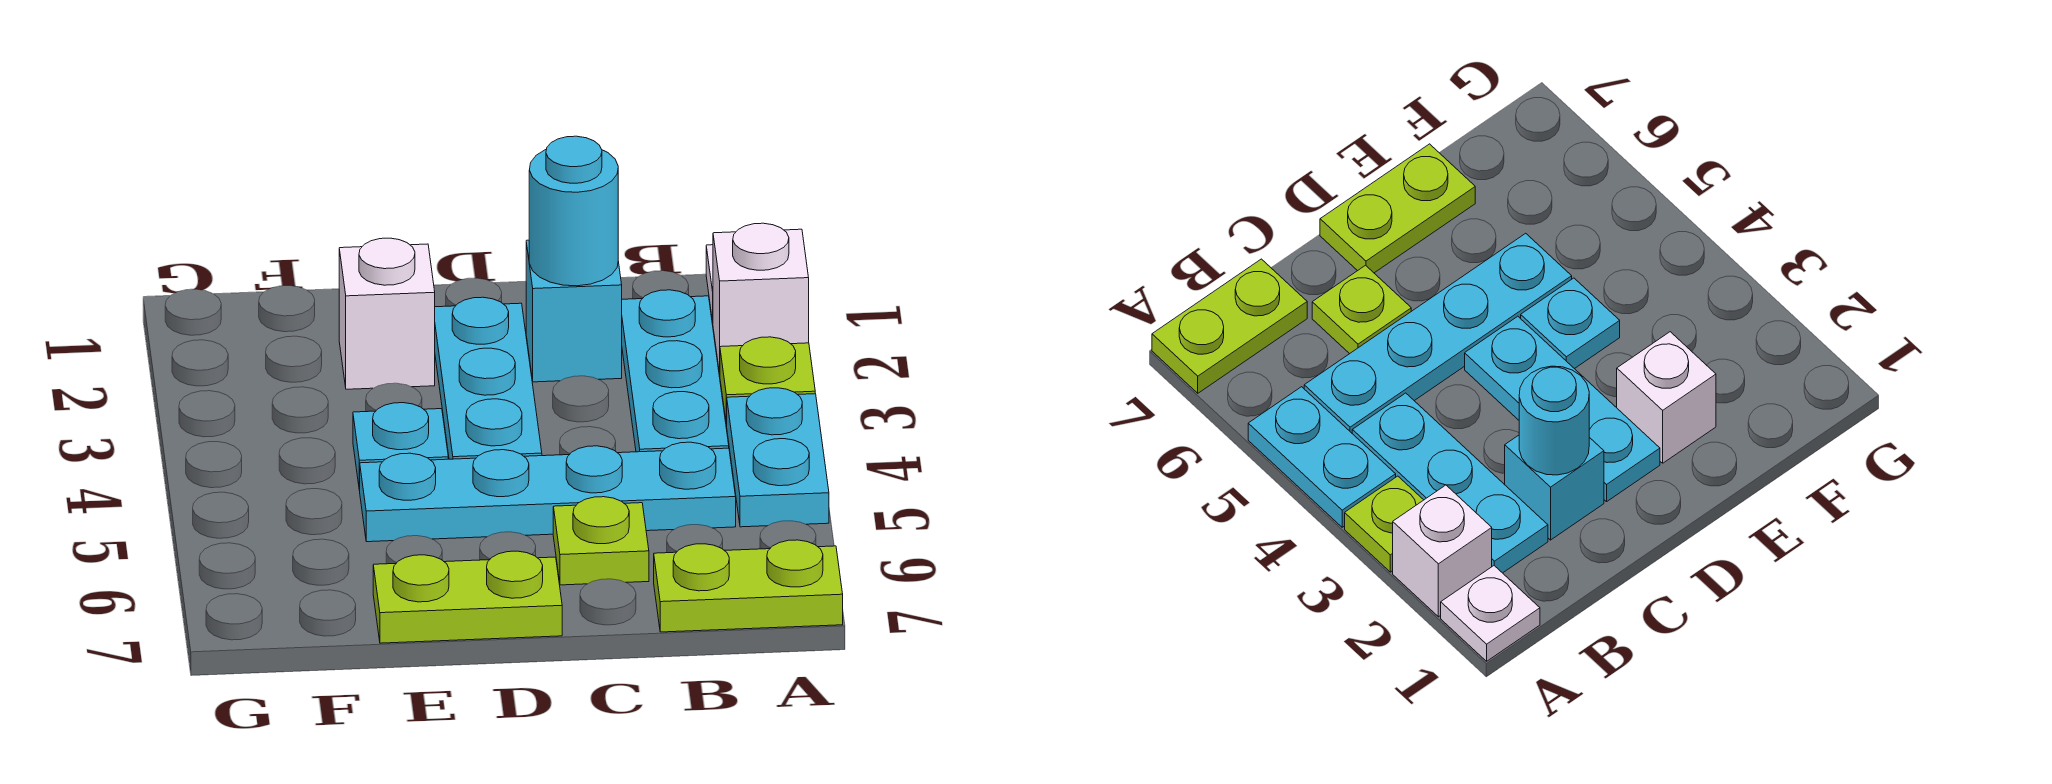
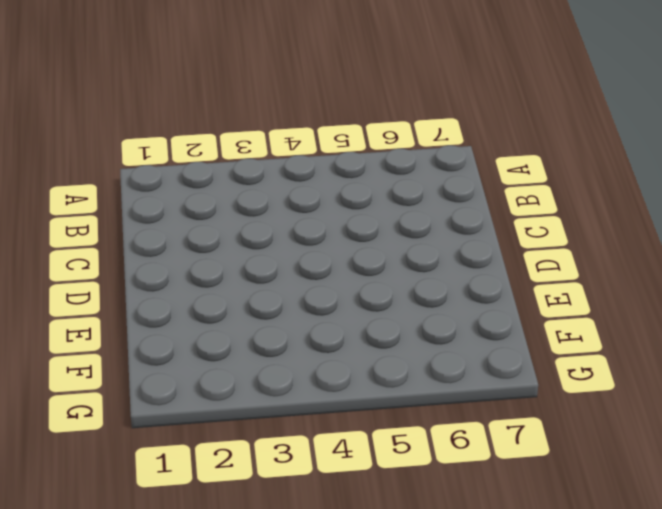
none -> white plate A1 level 1
none -> white brick A2 level 1
none -> lime plate A3 level 1

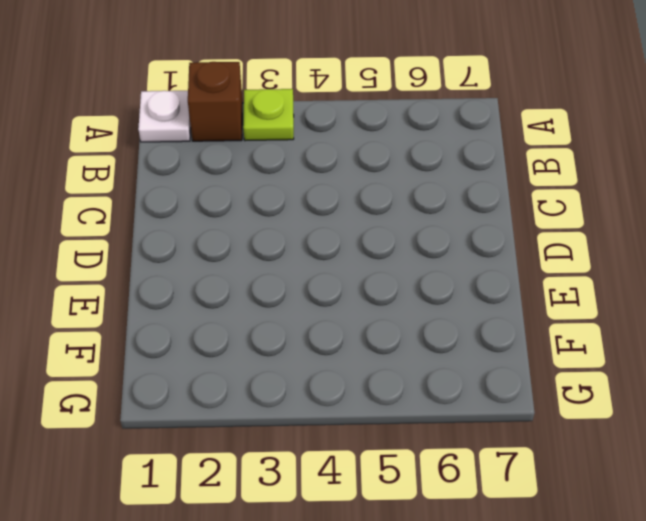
brown brick A2 level 1 -> white brick A2 level 1
none -> cyan plate A4:A5 level 1
none -> lime plate A7:B7 level 1
none -> cyan plate B2:B4 level 1

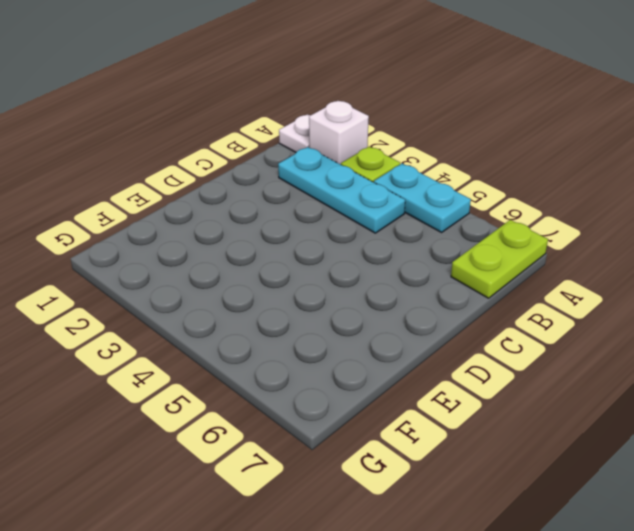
none -> cyan plate B5:E5 level 1
none -> cyan brick C2 level 1
none -> lime plate C6 level 1

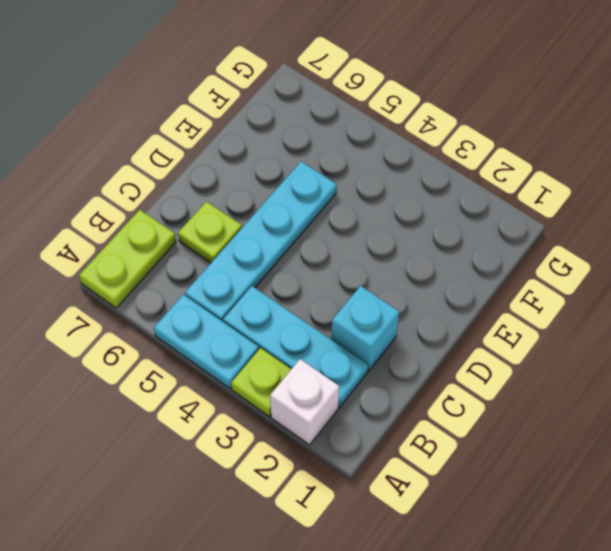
none -> white plate A1 level 1
none -> cyan plate D2:D4 level 1
none -> lime plate D7:E7 level 1

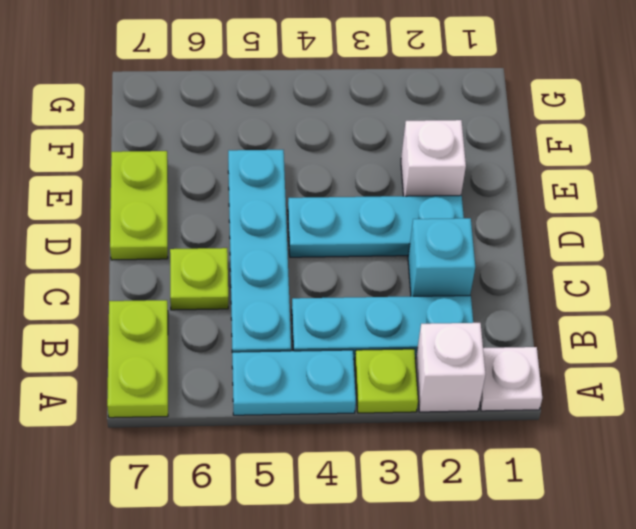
none -> cyan plate E4 level 1
none -> cyan round brick C2 level 2

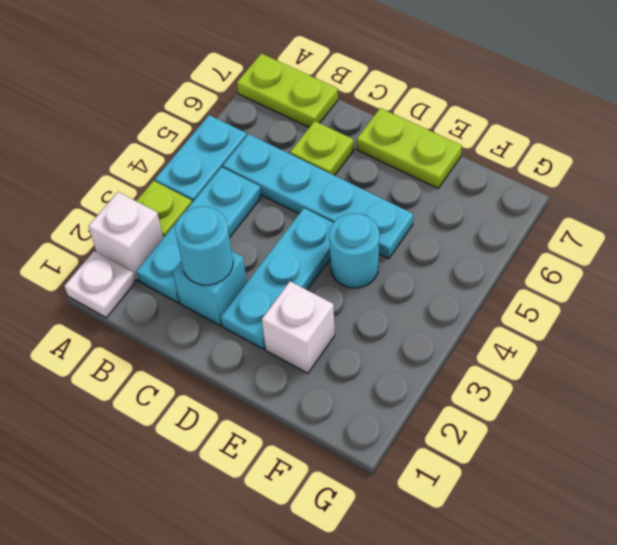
cyan round brick E4 level 1 -> cyan plate E4 level 1

